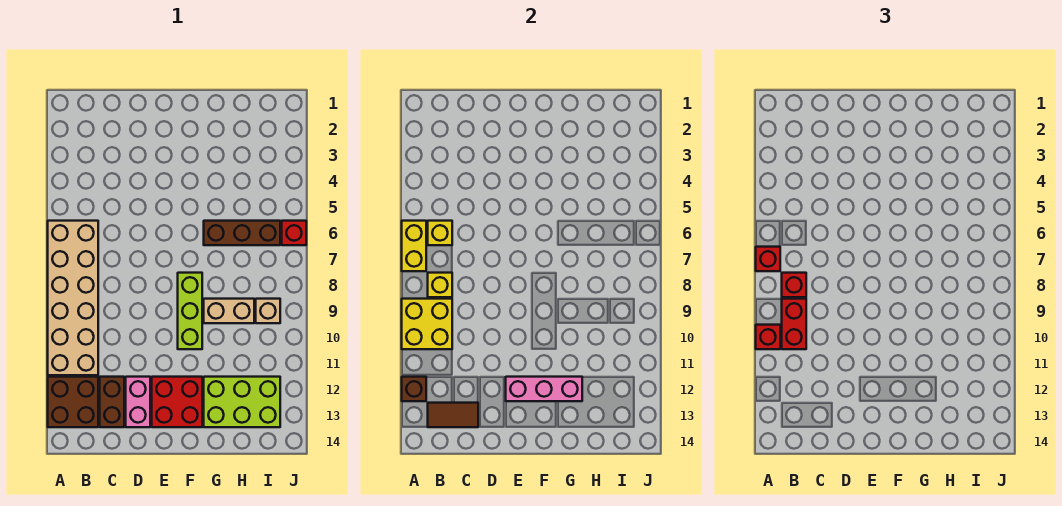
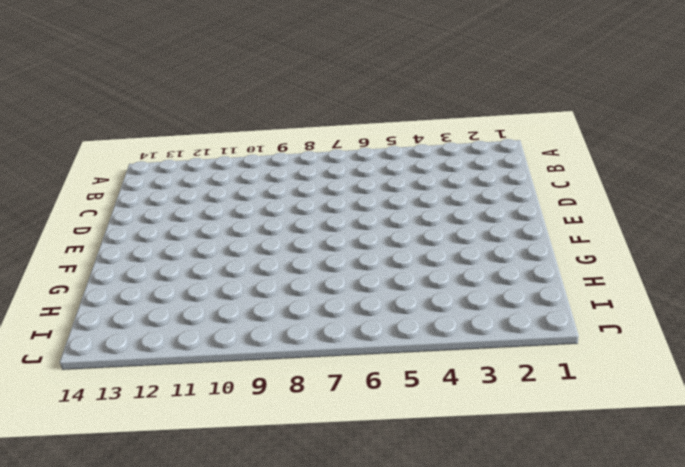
none -> tan brick A6:B11 level 1
none -> brown brick A12:B13 level 1
none -> brown brick C12:C13 level 1

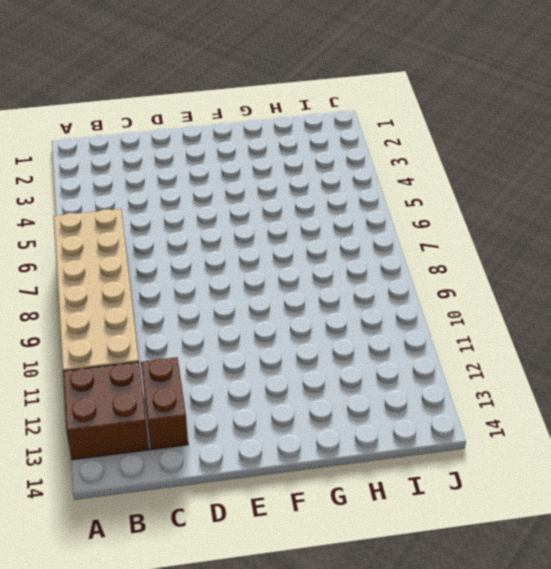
none -> pink brick D12:D13 level 1
none -> red brick E12:F13 level 1
none -> lime brick F8:F10 level 1

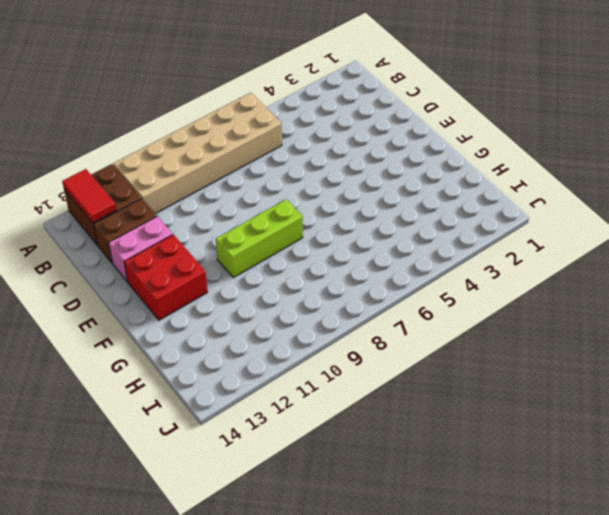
red tile A13:B13 level 2 -> brown tile B13:C13 level 2
none -> brown brick G6:I6 level 1
none -> tan brick G9:H9 level 1
none -> lime brick G12:I13 level 1

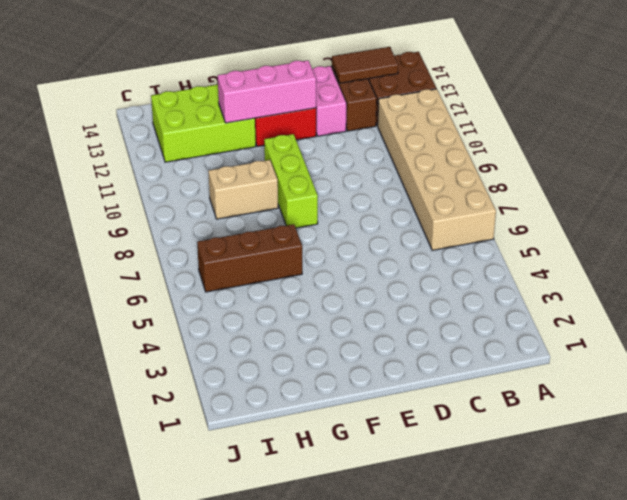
none -> tan brick I9 level 1
none -> red brick J6 level 1
none -> yellow brick A6:A7 level 2

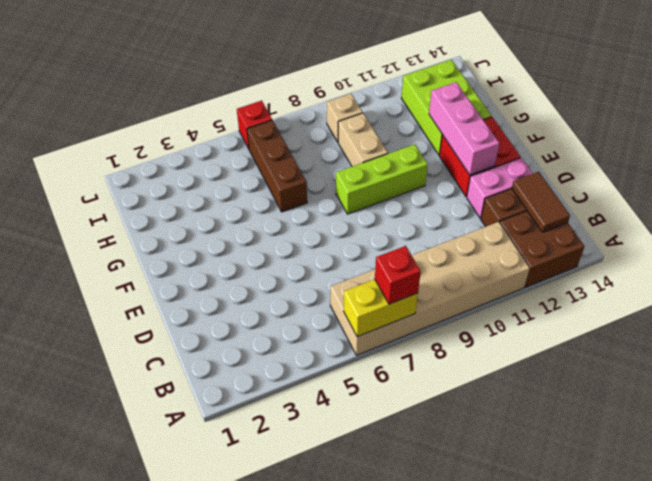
none -> yellow brick A9:B10 level 2
none -> brown brick A12 level 2
none -> yellow brick B6 level 2

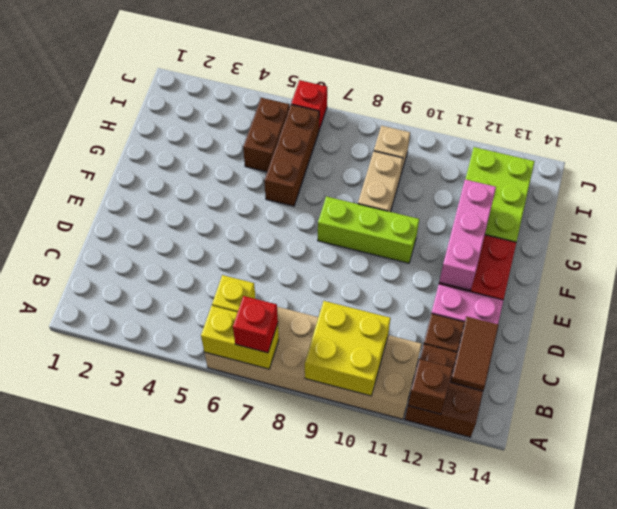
brown brick H5:I5 level 1 -> none
none -> yellow brick B8 level 2
none -> red brick A10 level 3
none -> red brick B8 level 3

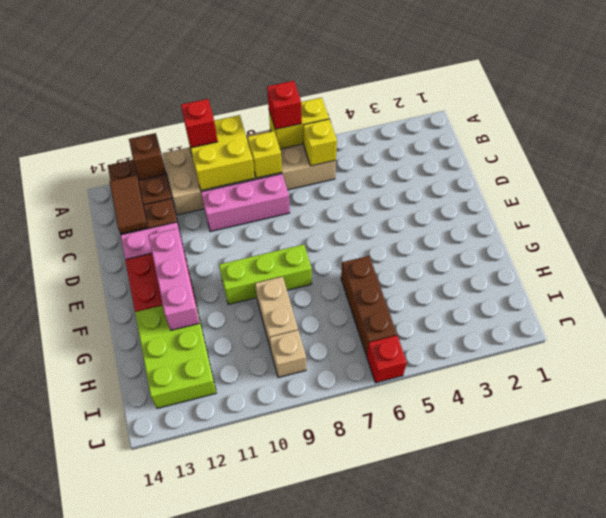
pink brick C8:C10 level 1 -> none
none -> red brick B8 level 3
none -> red brick B9:B10 level 3

